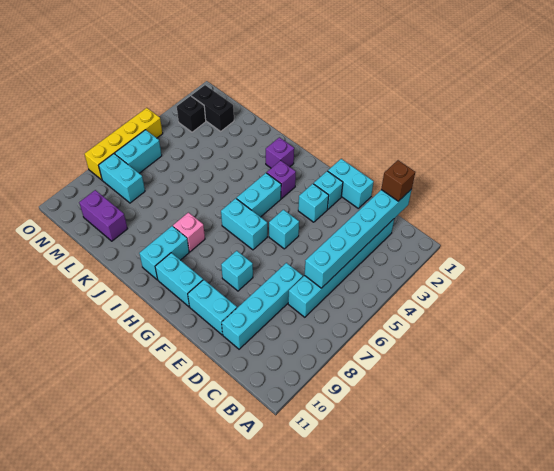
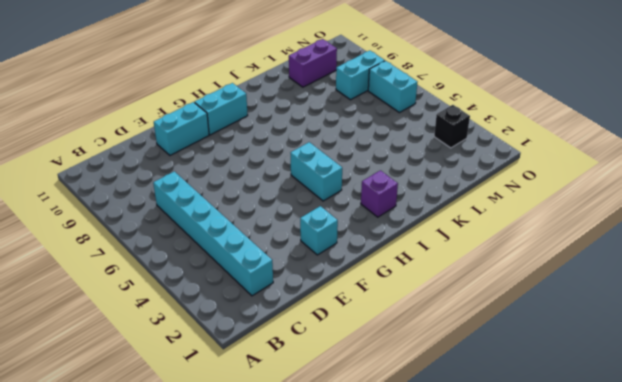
none -> cyan brick D7:D10 level 1
none -> cyan brick E1:F1 level 1
none -> cyan brick F3 level 1

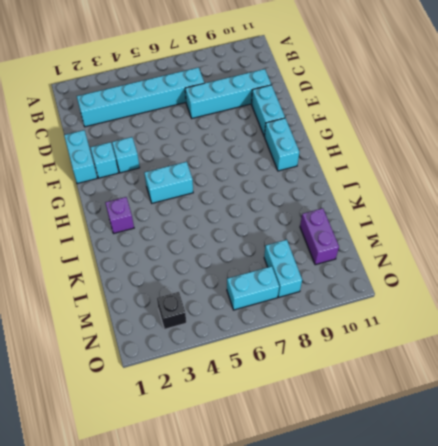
none -> cyan brick F5 level 1
none -> cyan brick F8 level 1
none -> cyan brick G6:H6 level 1

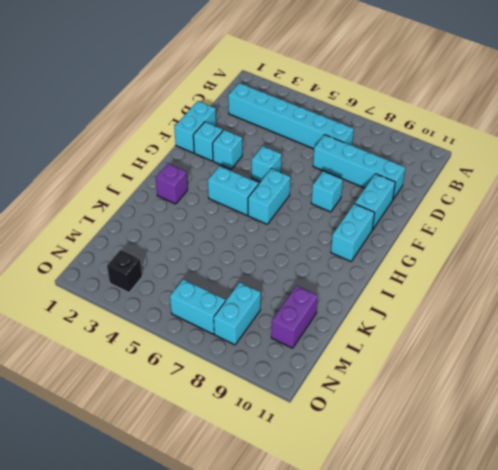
none -> purple brick H3 level 1
none -> pink brick I8 level 1
none -> cyan brick I9:I10 level 1

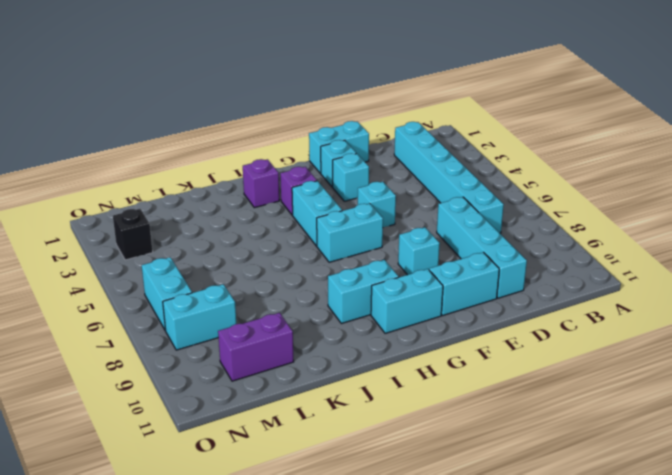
cyan brick H9:I9 level 1 -> cyan brick I9:I10 level 1
none -> pink brick I8 level 1
none -> black brick M2:N2 level 1
none -> yellow brick O5:O8 level 1

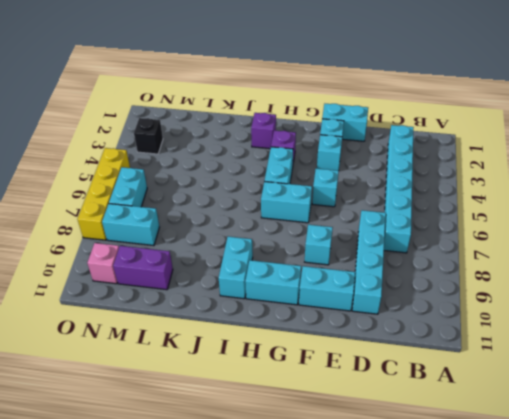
pink brick N10 level 1 -> pink brick I8 level 1
none -> black brick M2:N2 level 1
none -> cyan brick C1:C6 level 2
none -> brown brick C1 level 3

